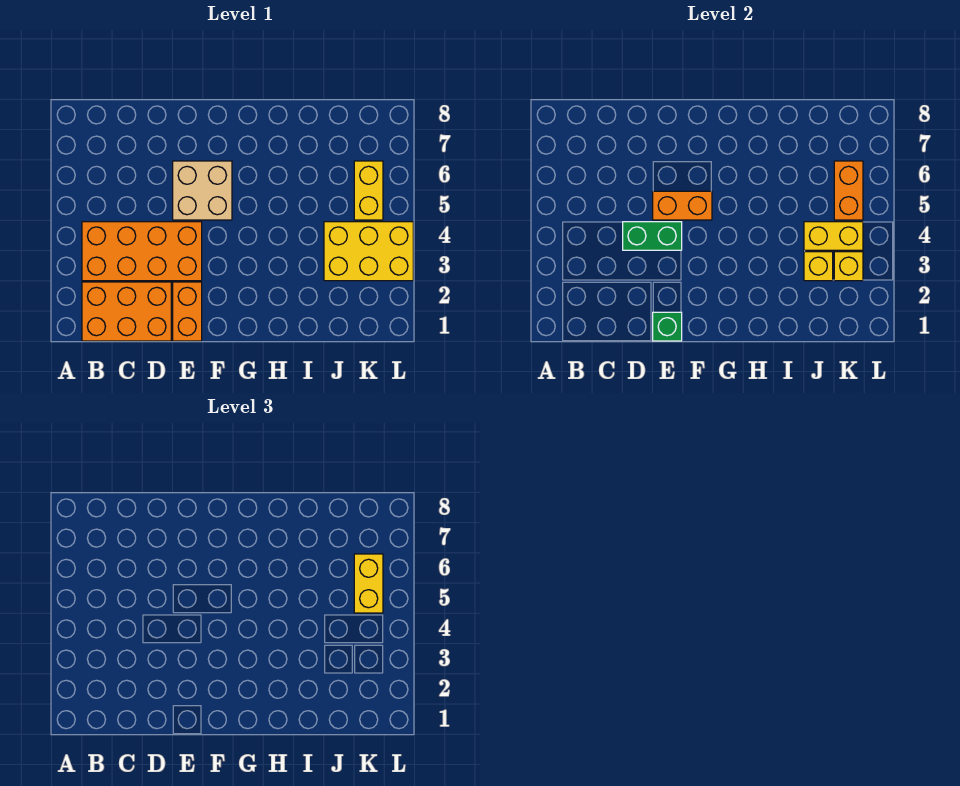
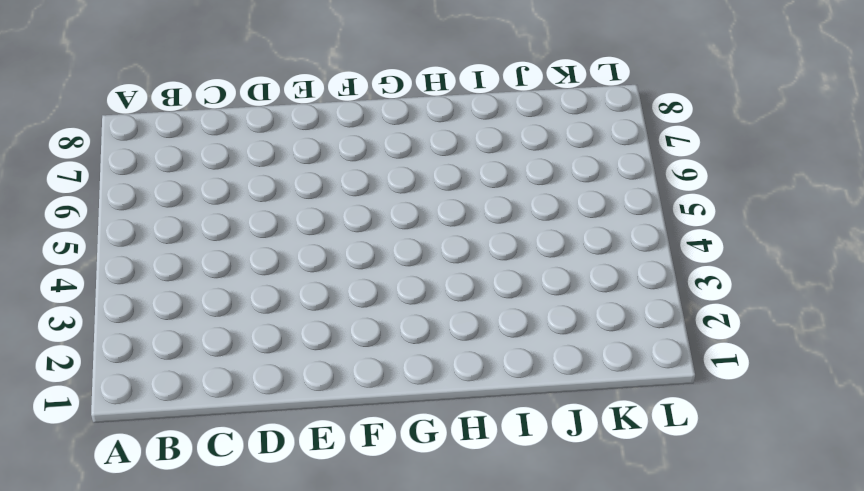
none -> orange brick B1:D2 level 1
none -> orange brick B3:E4 level 1
none -> orange brick E1:E2 level 1

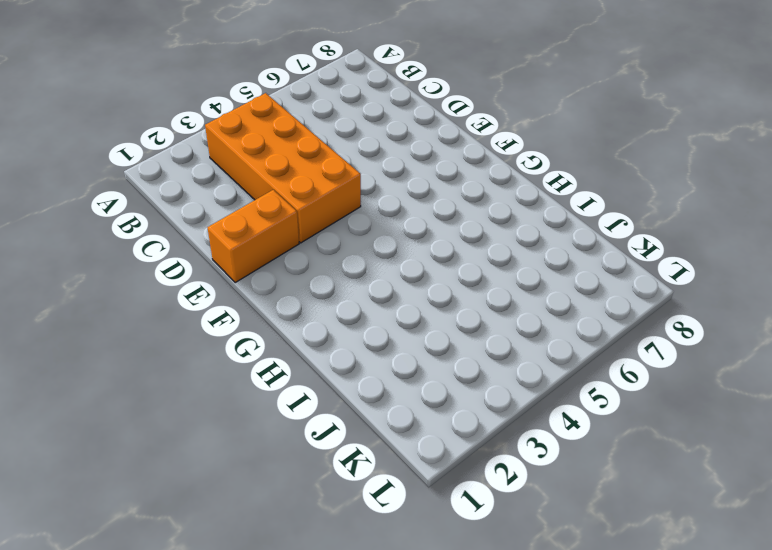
none -> orange brick B1:D2 level 1
none -> tan brick E5:F6 level 1
none -> yellow brick J3:L4 level 1

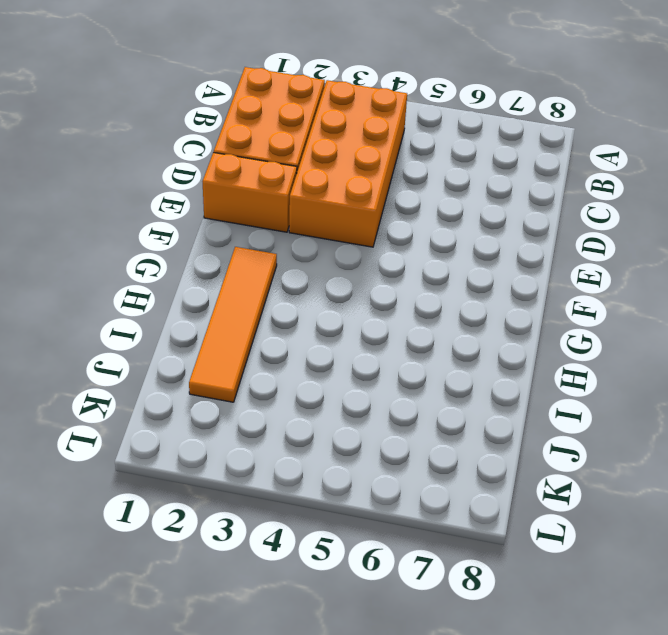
orange tile G2:J2 level 1 -> none
none -> tan brick E5:F6 level 1
none -> yellow brick J3:L4 level 1
none -> yellow brick K5:K6 level 1

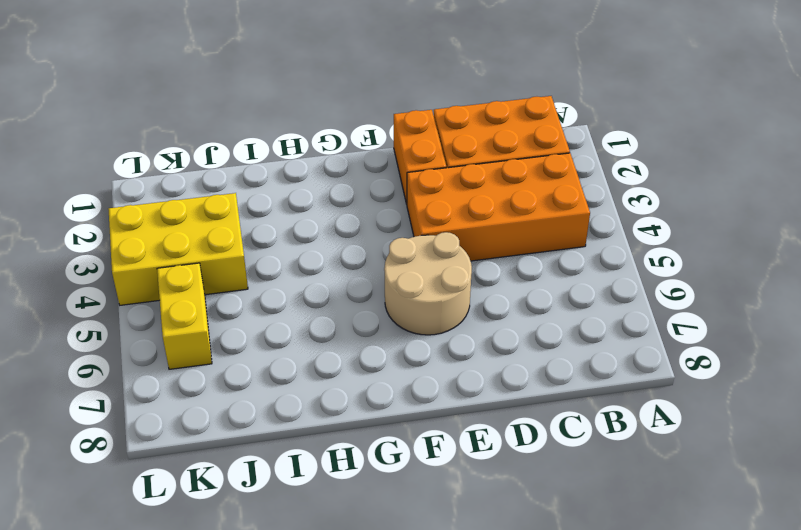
tan round brick E5:F6 level 1 -> tan brick E5:F6 level 1
none -> green brick D4:E4 level 2
none -> green brick E1 level 2
none -> orange brick E5:F5 level 2

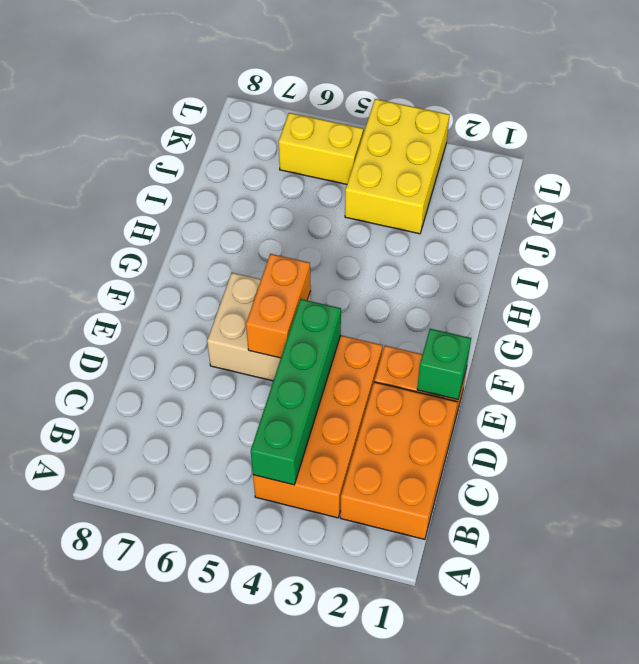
green brick B4:E4 level 2 -> green brick D4:E4 level 2
none -> yellow brick J3 level 2
none -> yellow brick J4:K4 level 2
none -> yellow brick K3 level 2

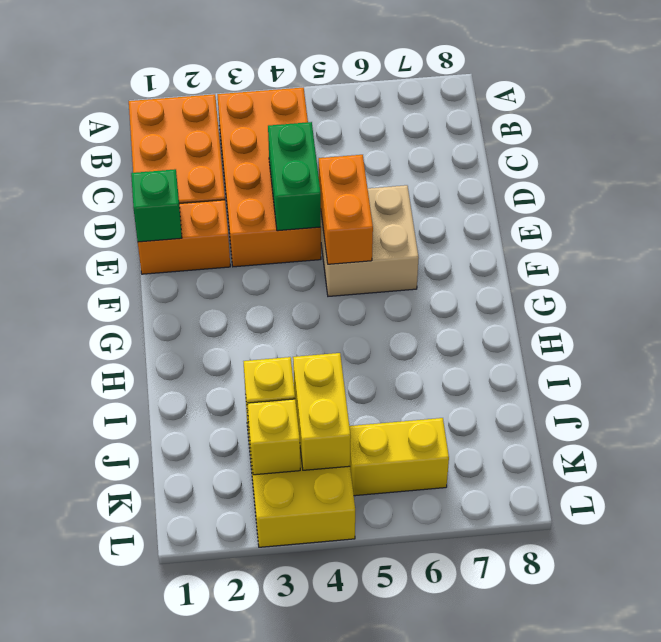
none -> orange brick K5:K6 level 2
none -> yellow brick K5:K6 level 3

